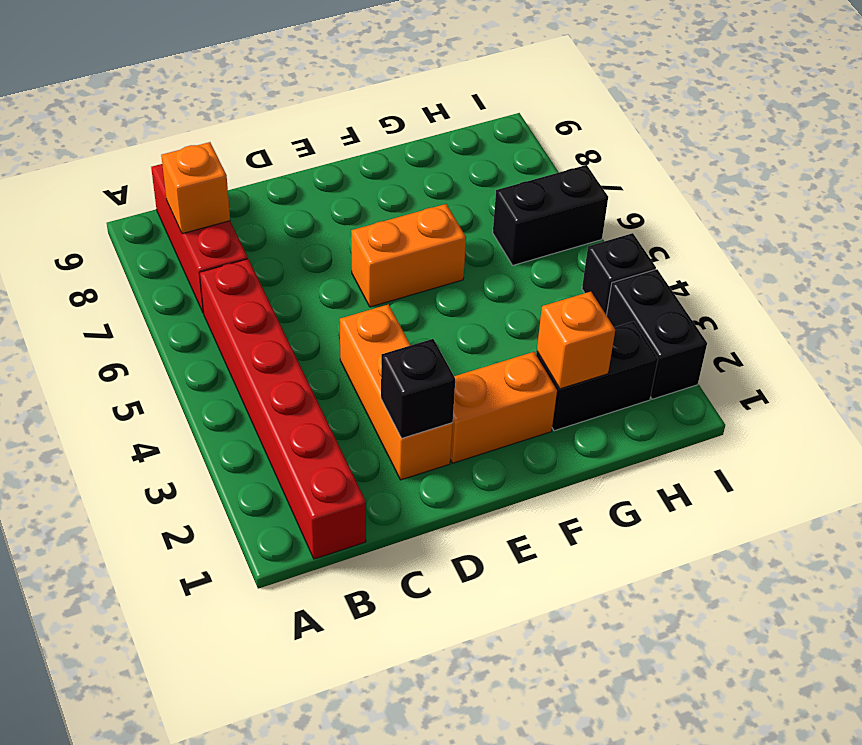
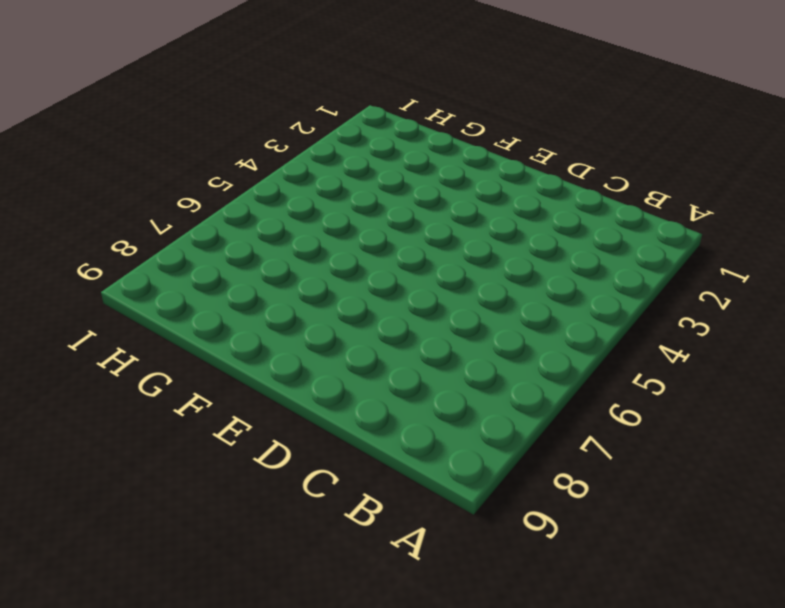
none -> red brick B1:B6 level 1
none -> red brick B7:B9 level 1
none -> orange brick D2:D4 level 1

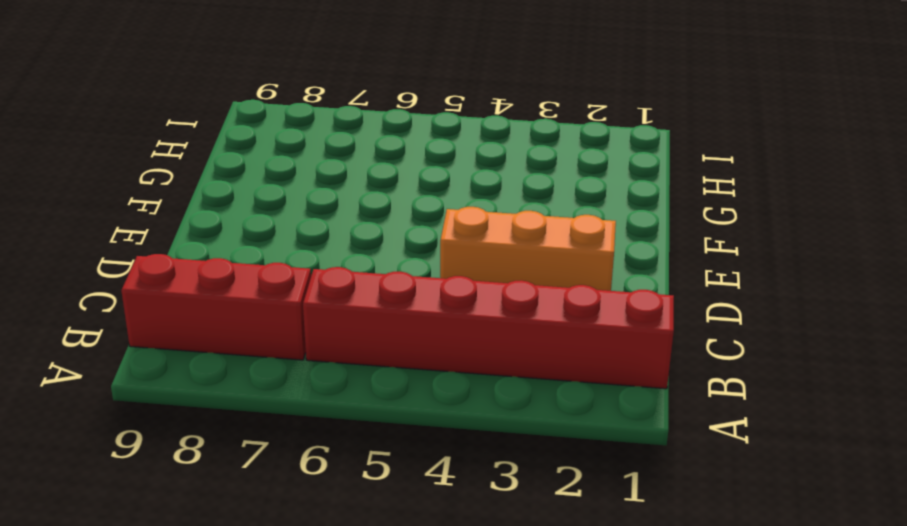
none -> orange brick E2:F2 level 1
none -> orange brick E6:F6 level 1
none -> black brick G2:H2 level 1

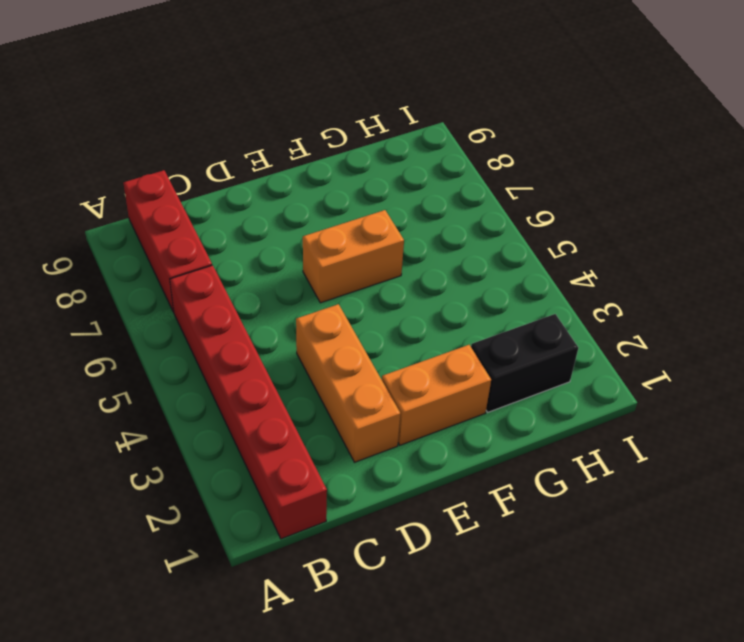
none -> black brick H6:I6 level 1
none -> black brick I2:I3 level 1
none -> black brick I4 level 1

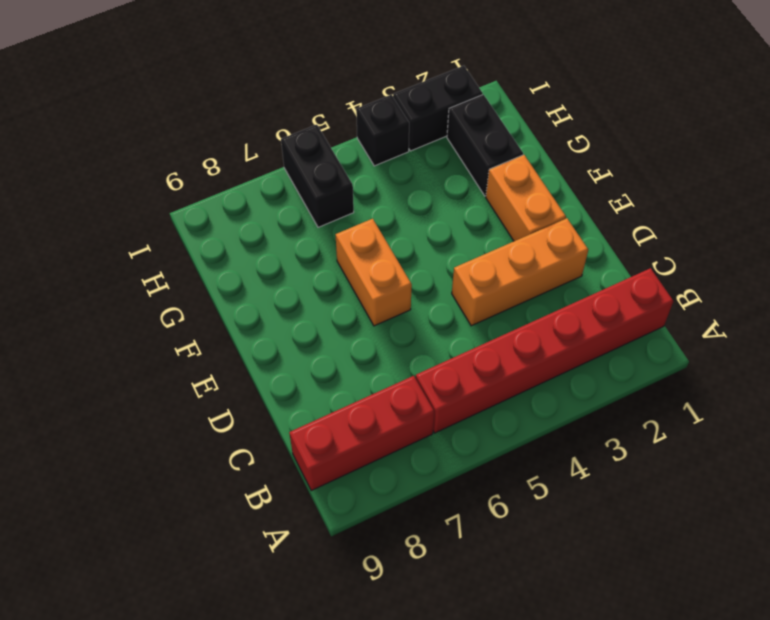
none -> orange brick B8 level 2
none -> black brick D2 level 2
none -> orange brick G2 level 2

